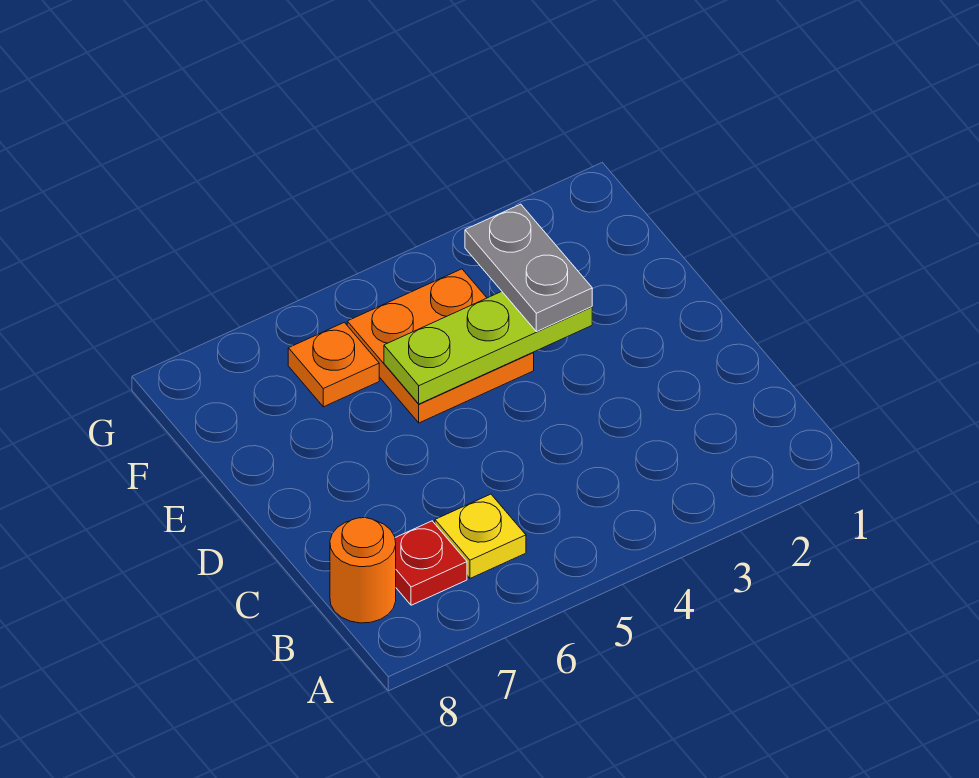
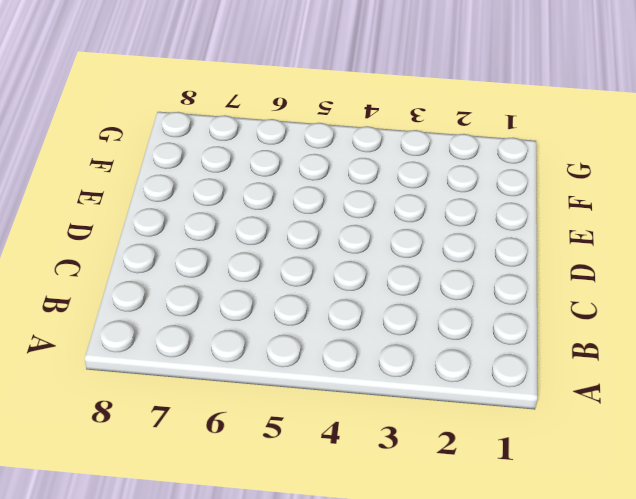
none -> yellow plate B6 level 1
none -> red plate B7 level 1

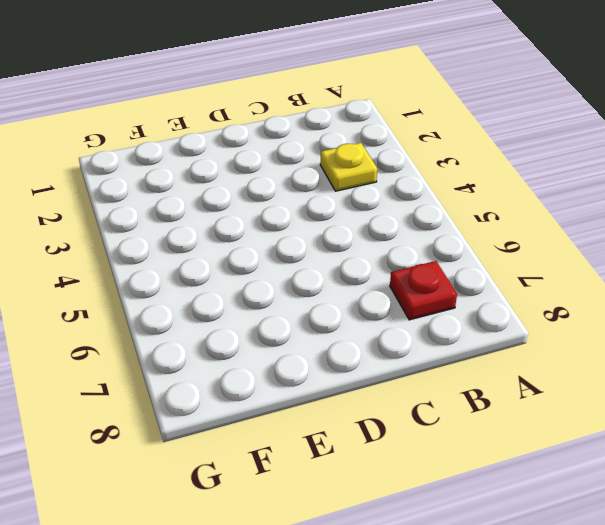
yellow plate B3 level 1 -> yellow plate B6 level 1
none -> orange round brick B8 level 1
none -> orange plate E4:F5 level 1

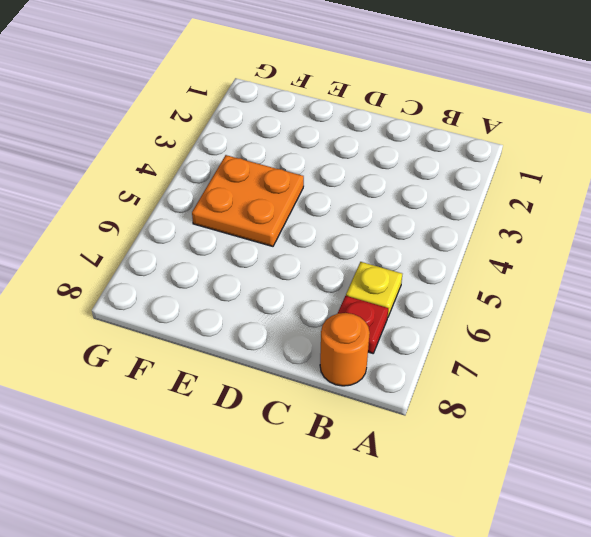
none -> orange plate F6 level 1
none -> lime plate E3:E5 level 2

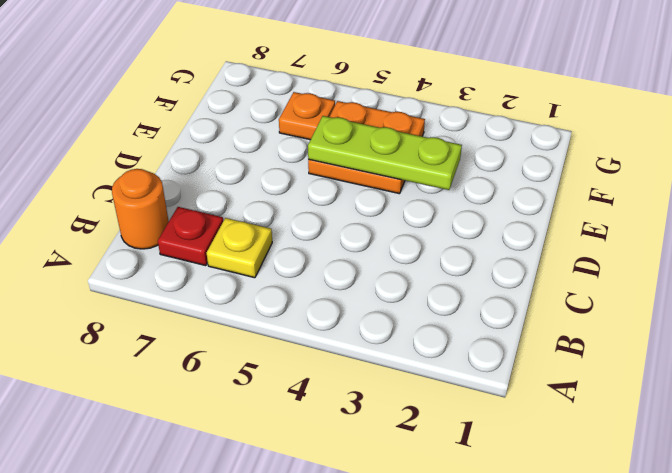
none -> grey plate E3:F3 level 3

